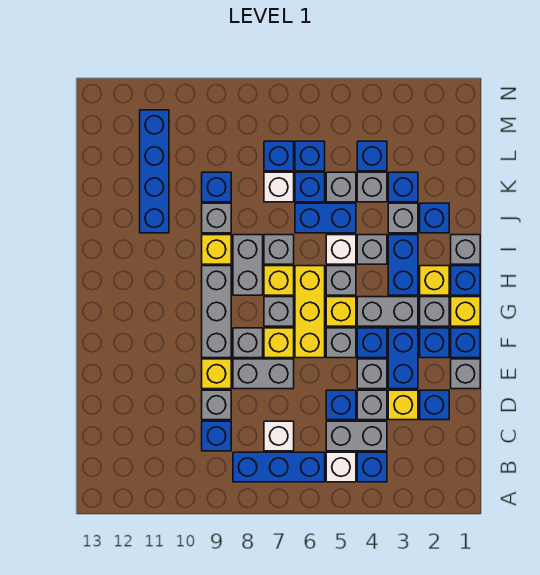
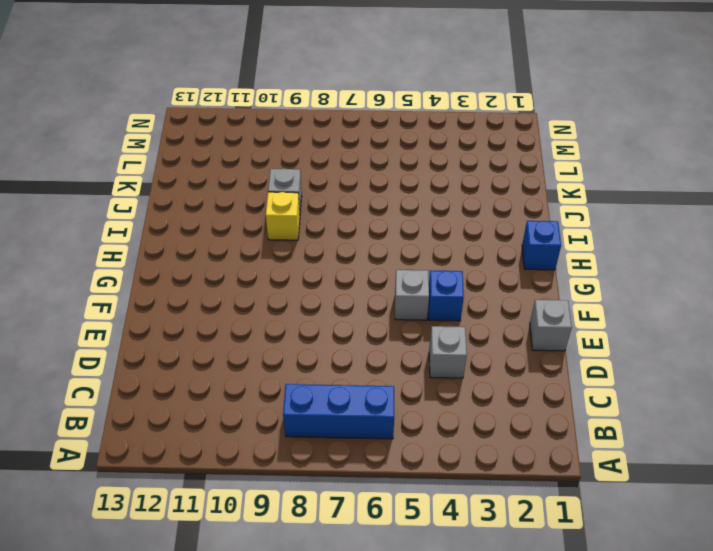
none -> blue brick B4 level 1
none -> white brick B5 level 1
none -> grey brick C4:C5 level 1
none -> white brick C7 level 1

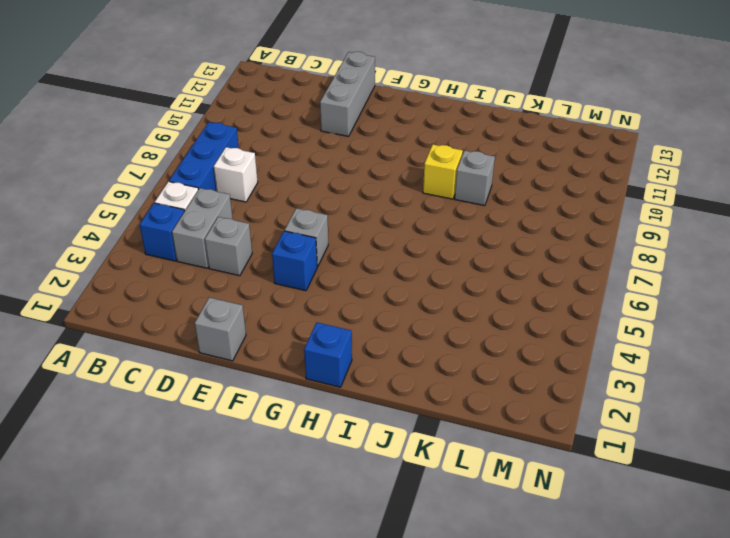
grey brick E11:E13 level 1 -> grey brick F9:H9 level 1
none -> blue brick C9 level 1
none -> blue brick D2 level 1
none -> yellow brick D3 level 1
none -> blue brick D5 level 1

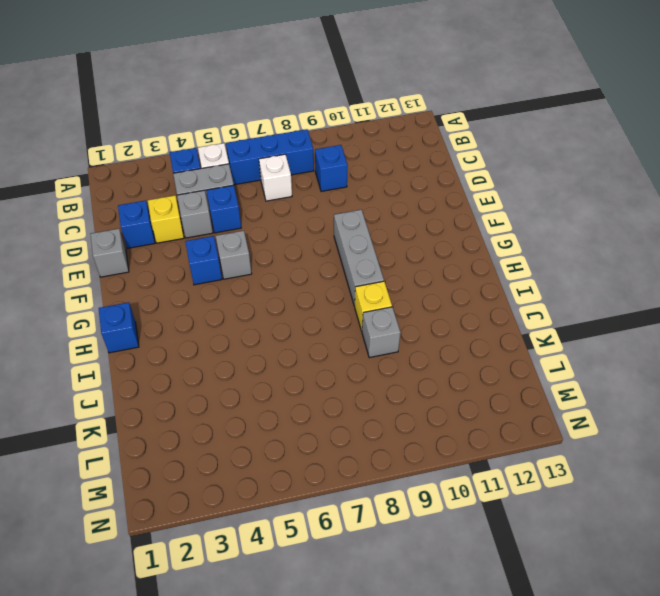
none -> grey brick D9 level 1
none -> blue brick E3:F3 level 1
none -> grey brick E4 level 1
none -> grey brick E7:E8 level 1

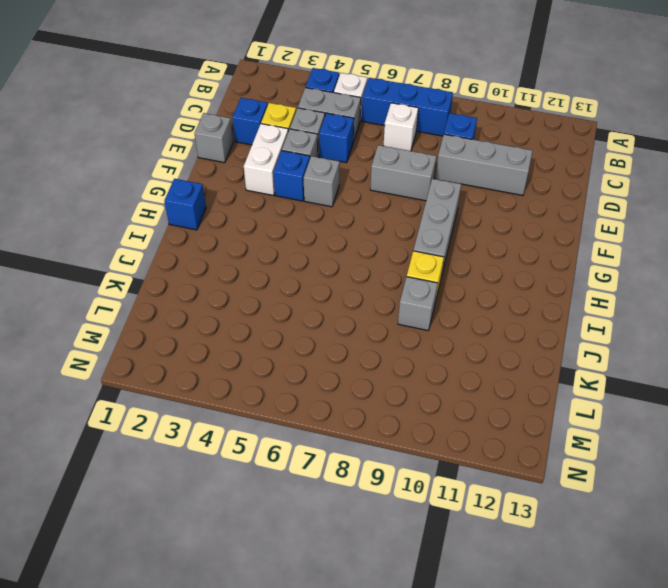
grey brick D9:D11 level 1 -> grey brick D9 level 1
white brick E3:F3 level 1 -> blue brick E3:F3 level 1
none -> yellow brick E9 level 1
none -> blue brick F1 level 1
none -> blue brick F2 level 1
none -> yellow brick F6:H6 level 1

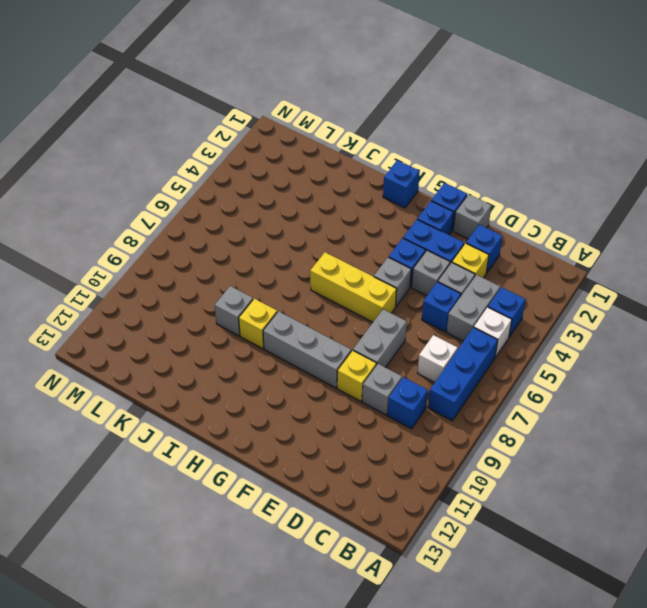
none -> yellow brick F7 level 1
none -> grey brick F8 level 1
none -> yellow brick G1 level 1
none -> grey brick G2 level 1

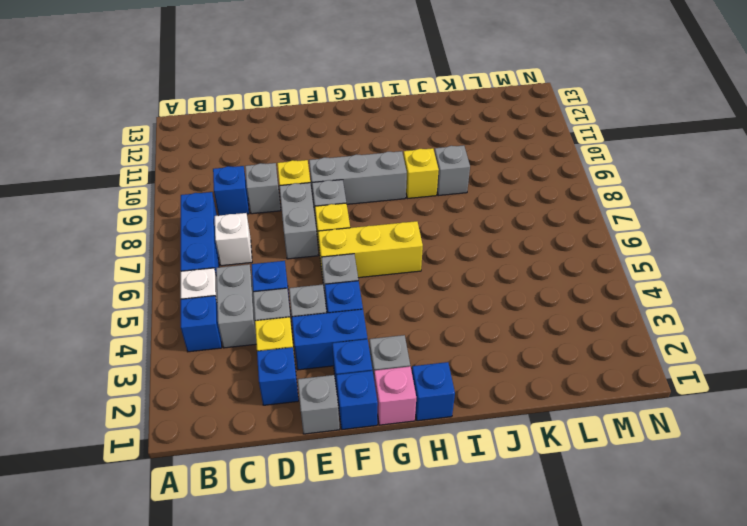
pink brick G1 level 1 -> yellow brick G1 level 1
none -> grey brick G3:G4 level 1
none -> yellow brick G5 level 1
none -> grey brick G7 level 1
none -> yellow brick H2 level 1

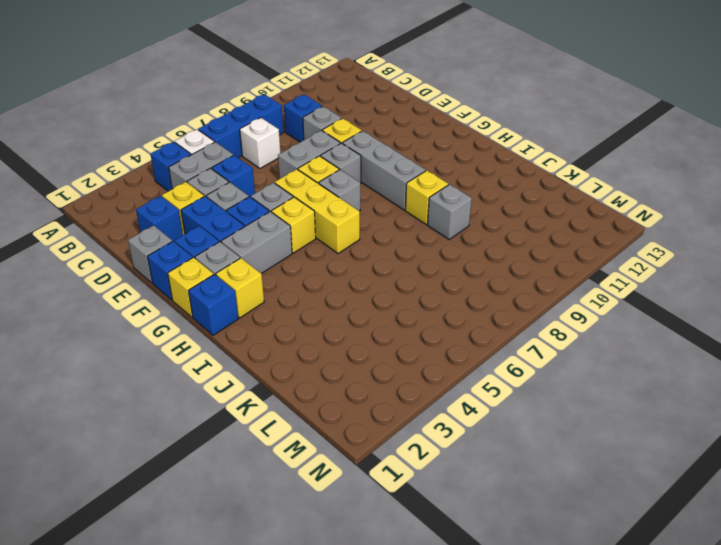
none -> blue brick H3:I3 level 1
none -> grey brick H5 level 1
none -> yellow brick H7 level 1
none -> grey brick H8:I8 level 1

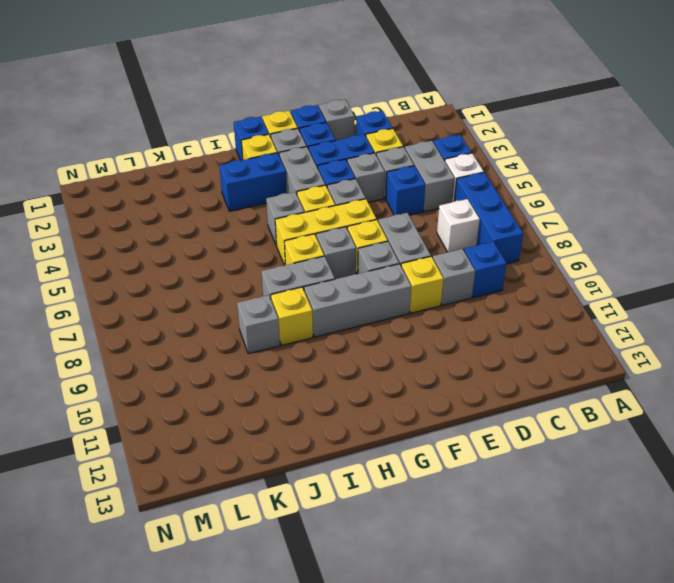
none -> grey brick I1 level 1
none -> grey brick I4 level 1
none -> white brick I5 level 1
none -> grey brick I7 level 1

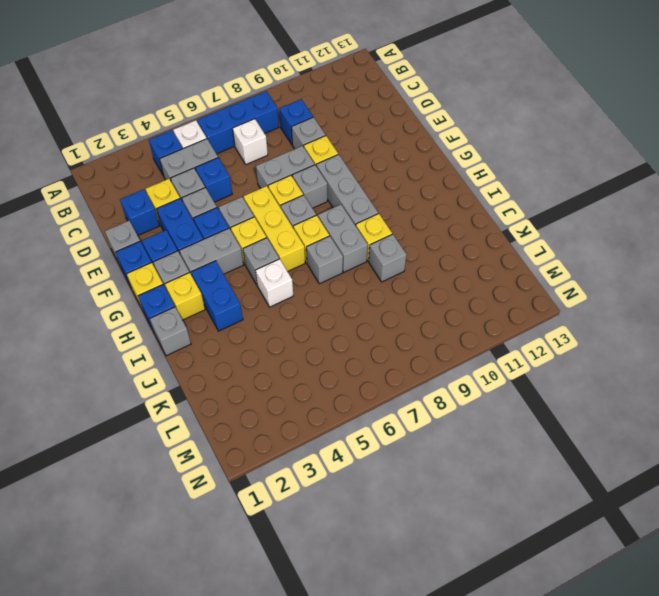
none -> grey brick I4 level 1
none -> blue brick J2 level 1
none -> grey brick J3 level 1
none -> blue brick J5:J6 level 1

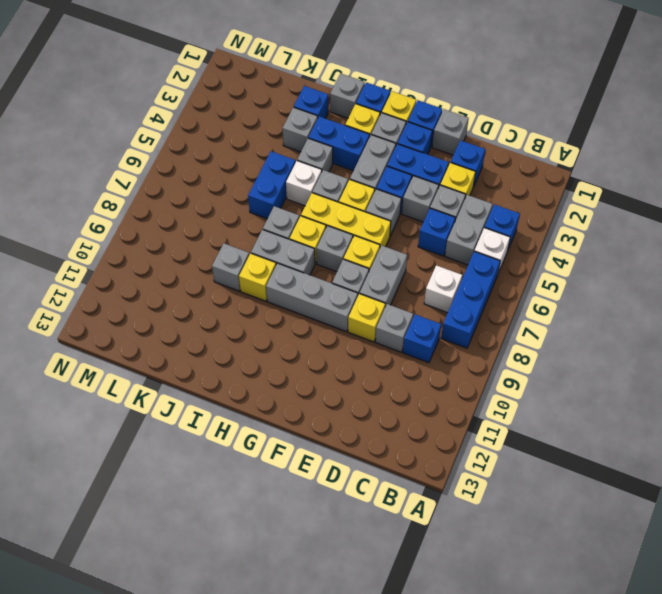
none -> blue brick J11:M11 level 1
none -> blue brick K3 level 1
none -> grey brick K4 level 1
none -> grey brick K5 level 1

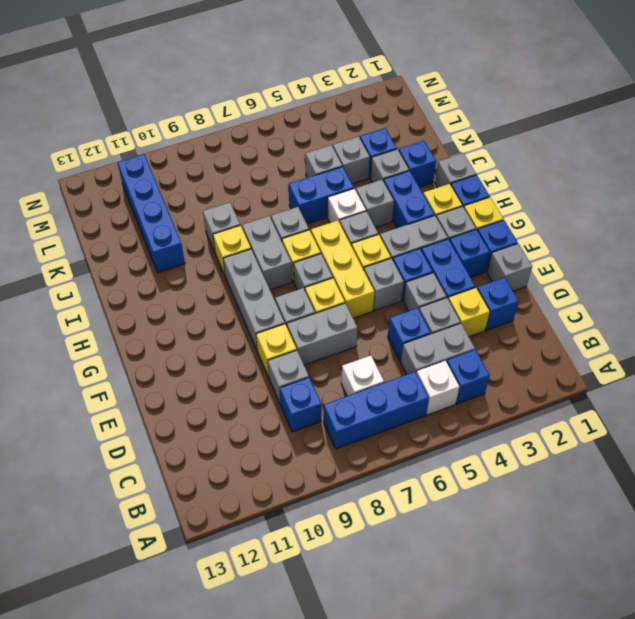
none -> blue brick K6 level 1
none -> white brick K7 level 1
none -> blue brick K9 level 1
none -> blue brick L4 level 1

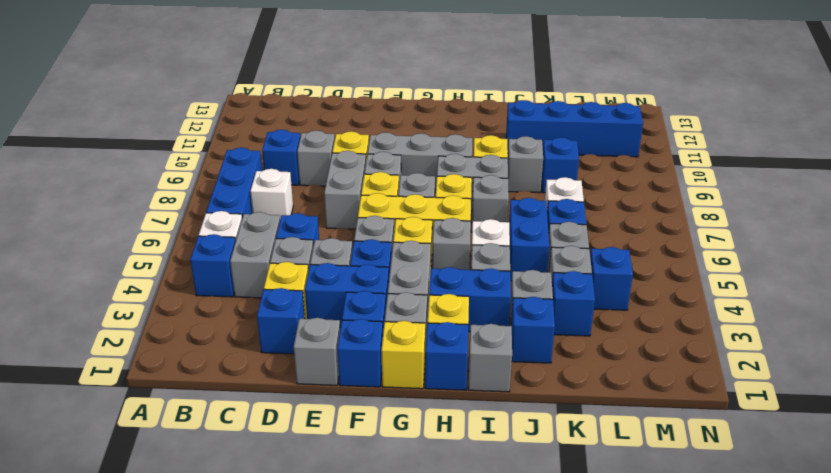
none -> blue brick L6 level 1
none -> blue brick L7 level 1

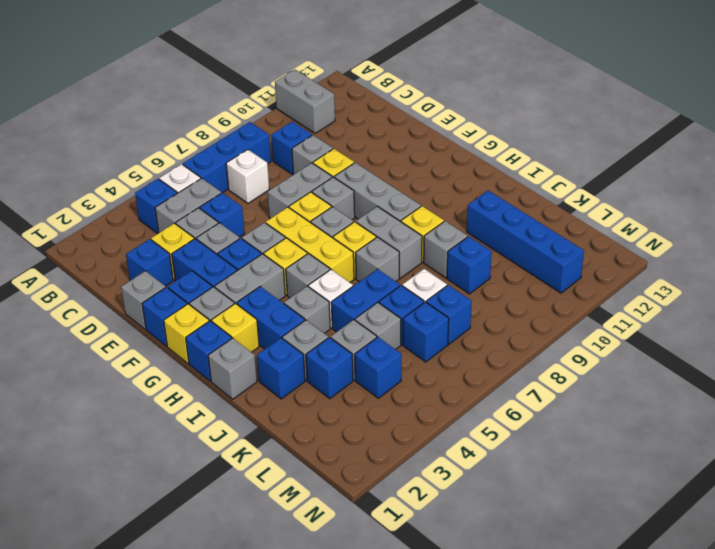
grey brick A11:B11 level 1 -> none

